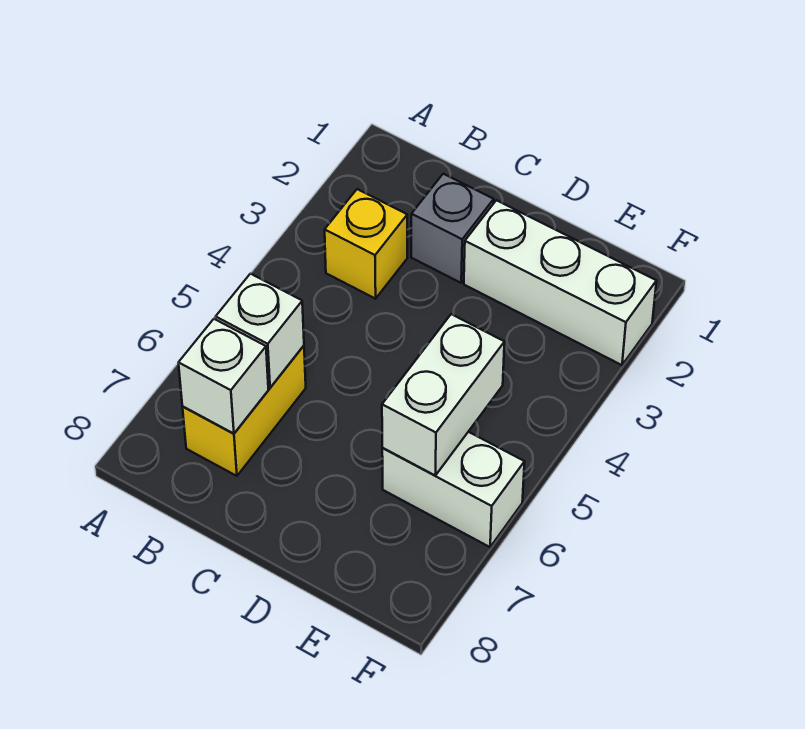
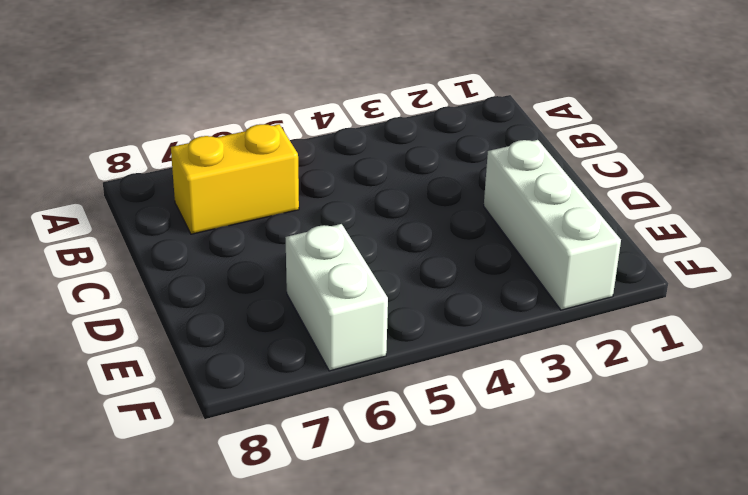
none -> yellow brick B3 level 1
none -> grey brick C2 level 1

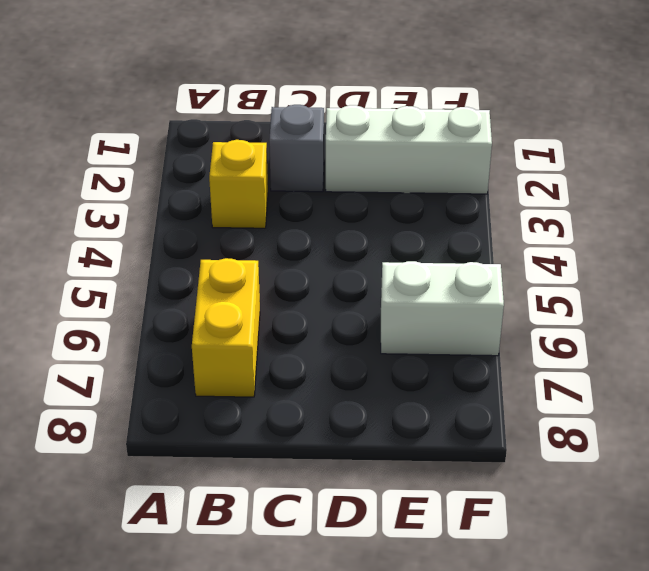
none -> white brick B6 level 2
none -> white brick B7 level 2

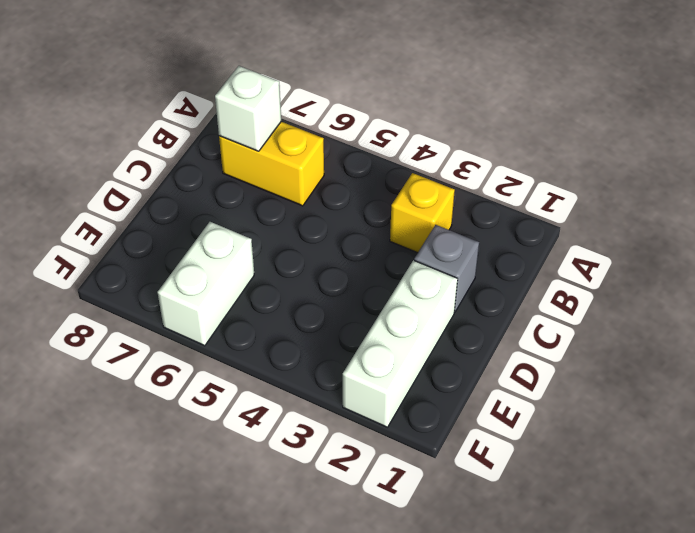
none -> white brick B6 level 2
none -> white brick E5:E6 level 2

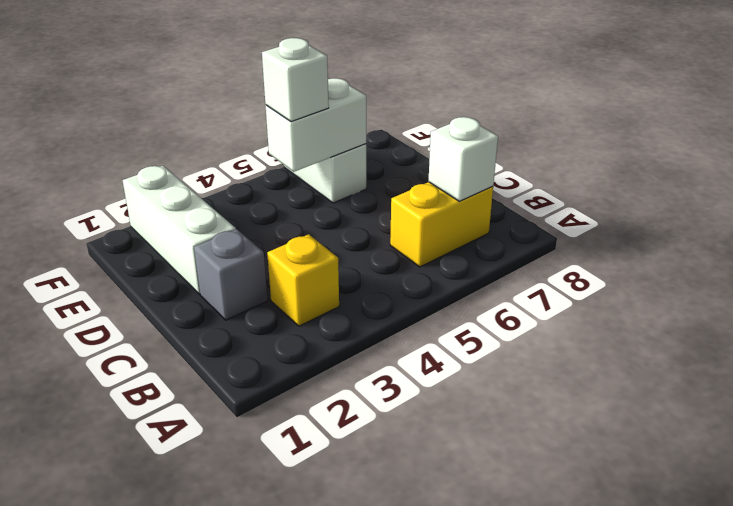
white brick E5 level 3 -> white brick B6 level 2

